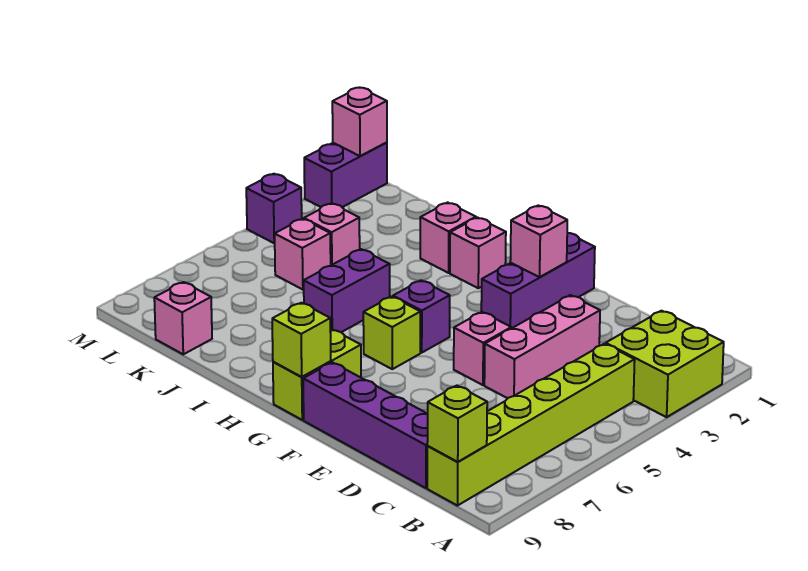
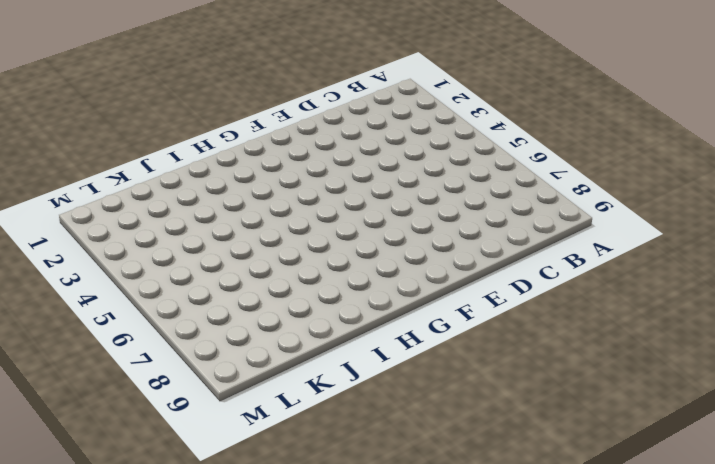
none -> lime brick A2:B3 level 1
none -> lime brick B4:B9 level 1
none -> purple brick C9:F9 level 1

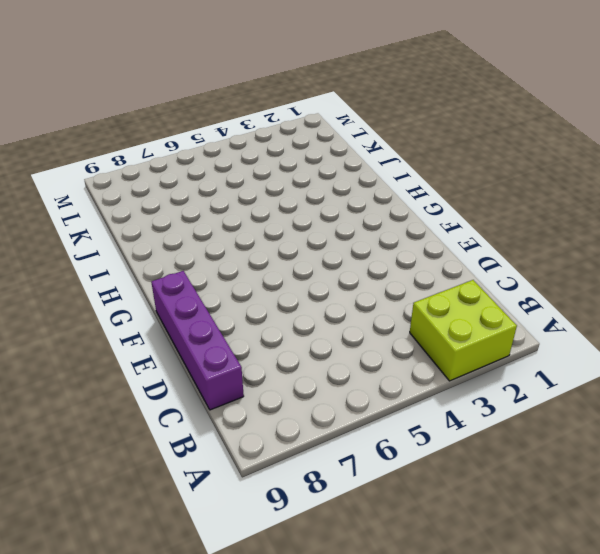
none -> lime brick B4:B9 level 1
none -> pink brick D3:D5 level 1
none -> pink brick E5 level 1

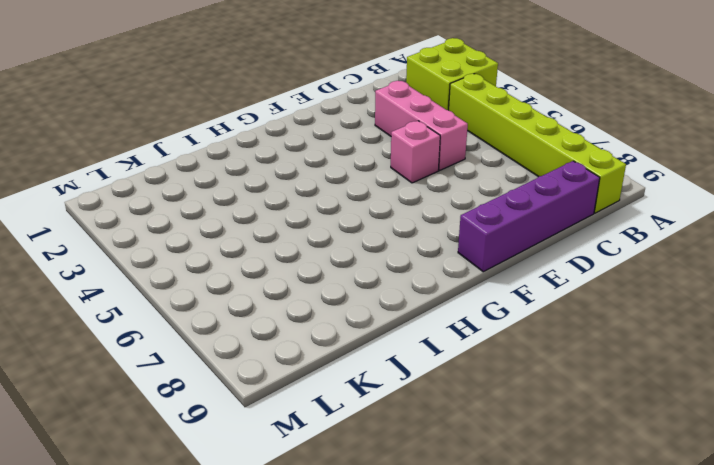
none -> purple brick F1:F3 level 1
none -> purple brick G5 level 1
none -> lime brick G6 level 1

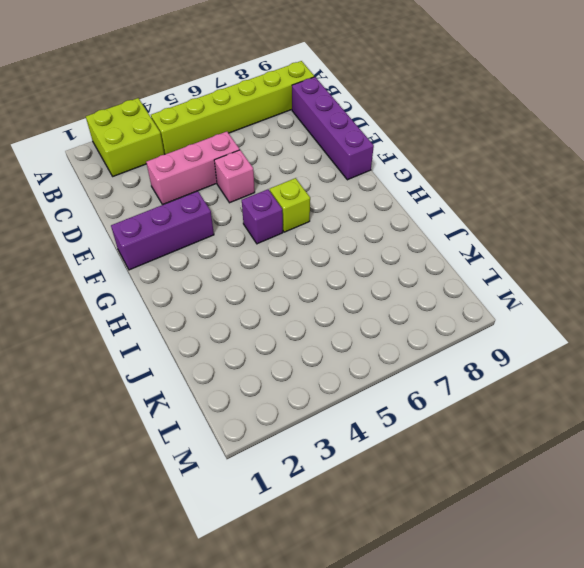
none -> lime brick G8:G9 level 1
none -> pink brick H2 level 1
none -> pink brick I2 level 1

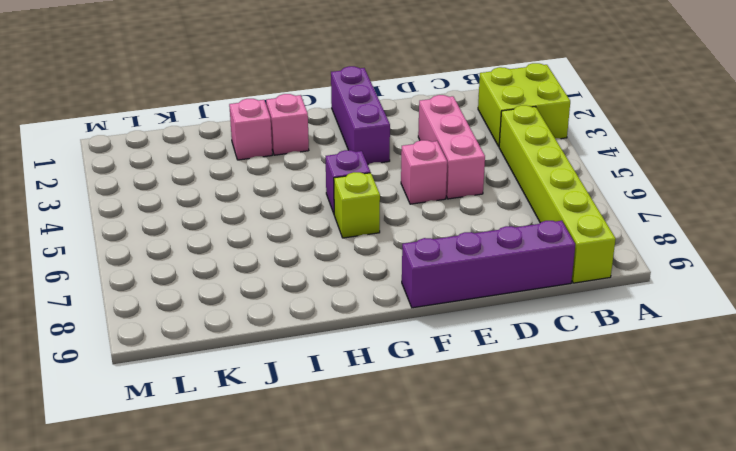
none -> lime brick G8:G9 level 1
none -> purple brick I5:I6 level 1
none -> pink brick K4 level 1

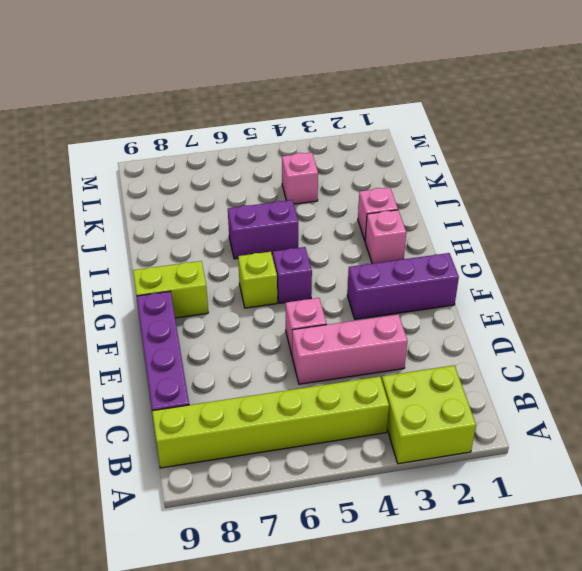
none -> pink brick K5 level 1
none -> pink brick K9 level 1
none -> purple brick M1:M2 level 1

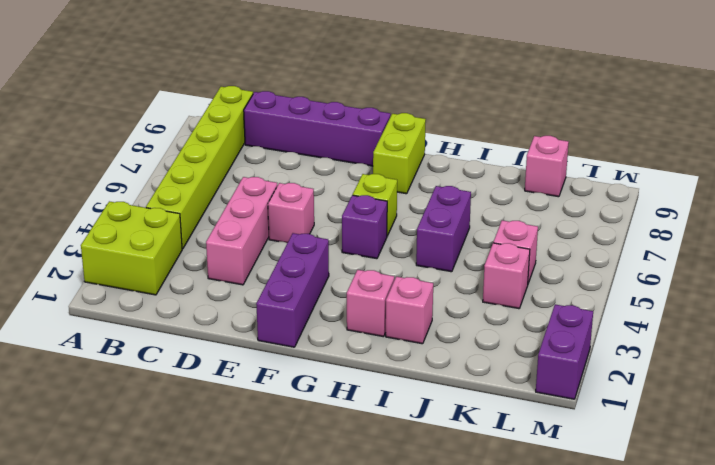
none -> purple brick M4 level 1
none -> lime brick B9 level 2
none -> pink brick F2 level 2

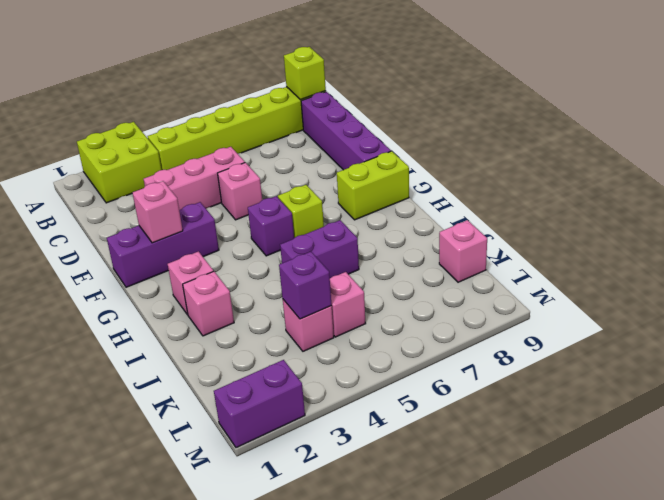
purple brick K4 level 2 -> purple brick M4 level 1
none -> lime brick G9 level 2
none -> pink brick M1 level 2

